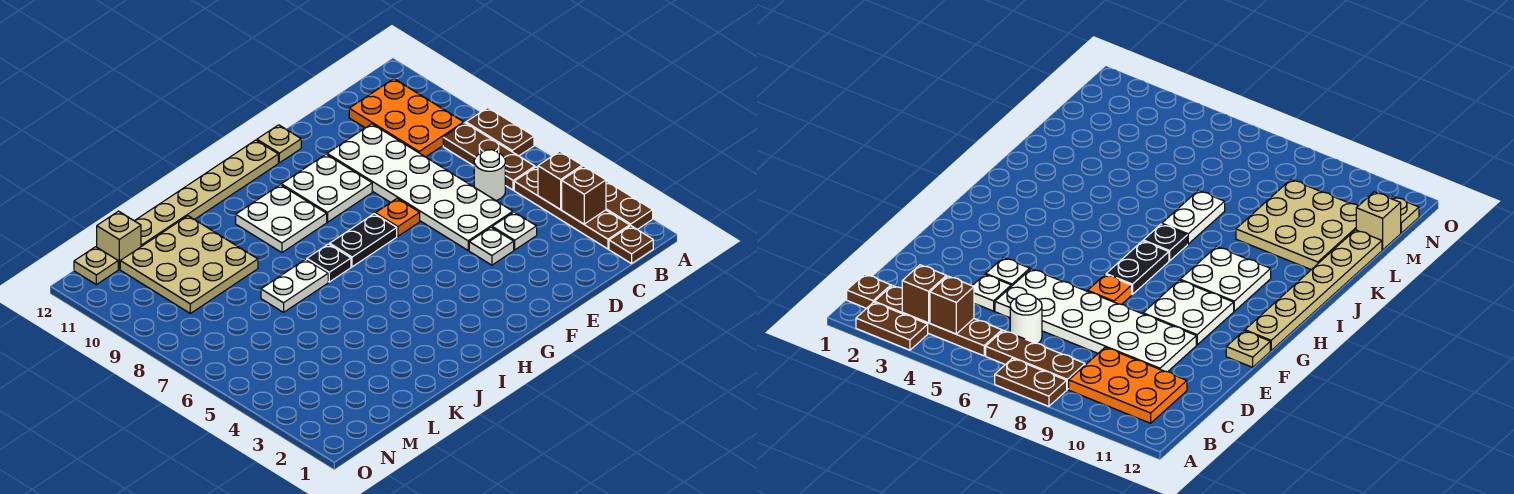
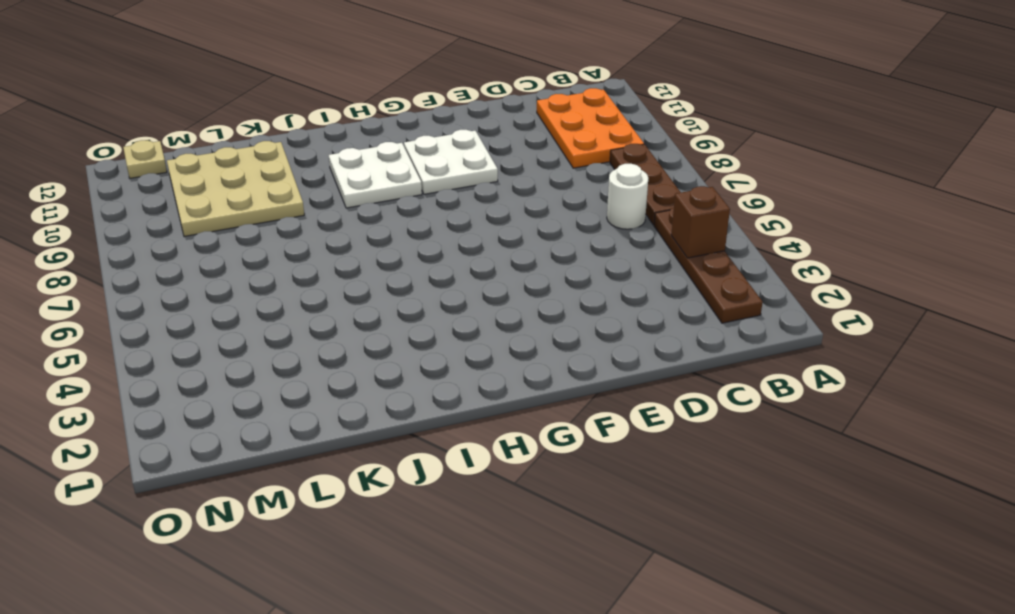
none -> brown plate A2:A3 level 1
none -> brown plate A7:A8 level 1
none -> brown plate B1 level 1

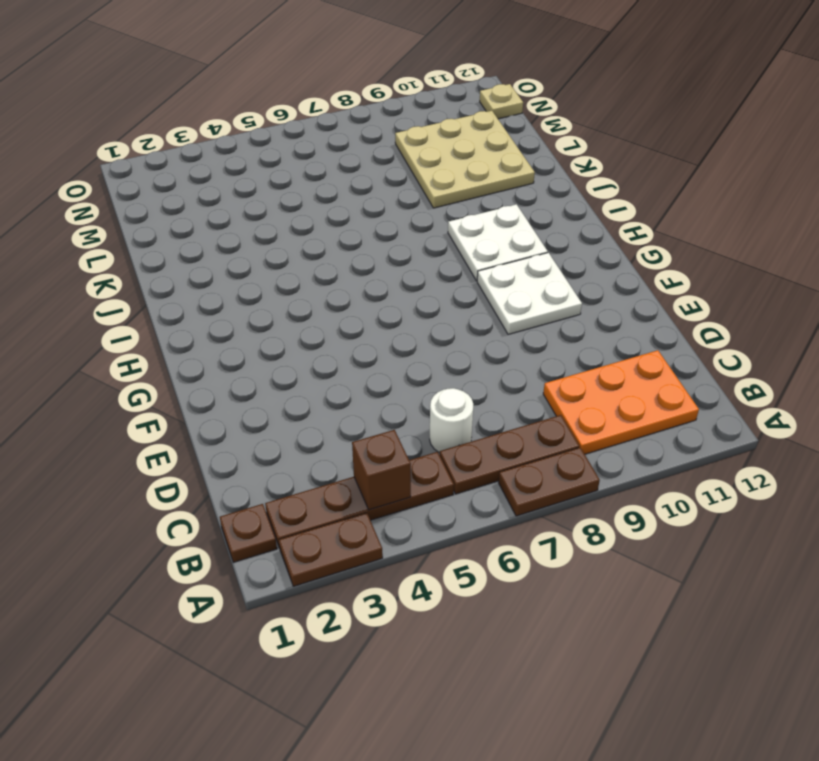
none -> white plate D4 level 1
none -> white plate D5:E10 level 1
none -> white plate E4 level 1

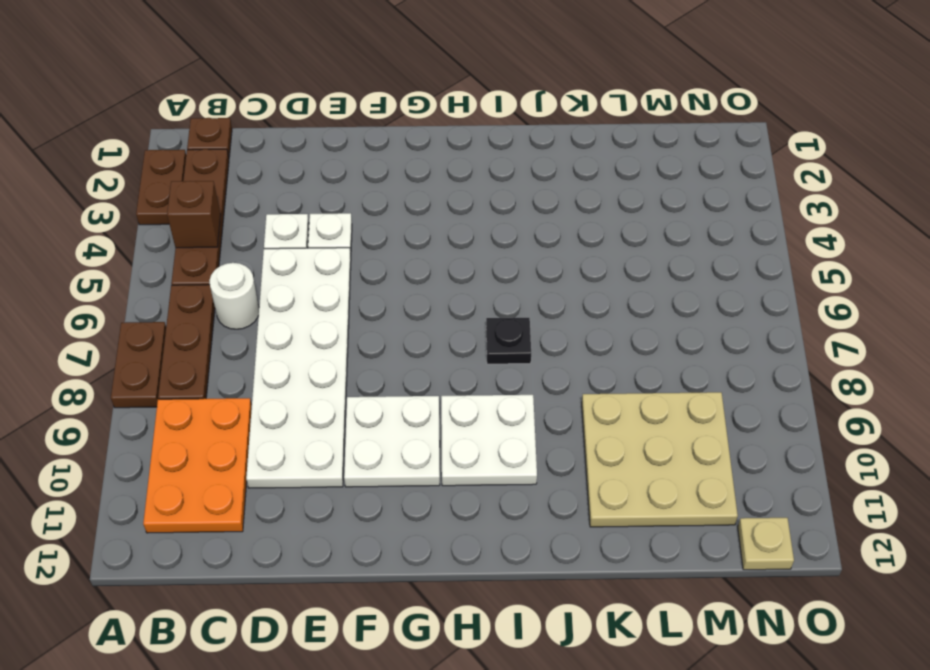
none -> orange plate F7 level 1
none -> tan plate F12 level 1
none -> black plate G7:H7 level 1

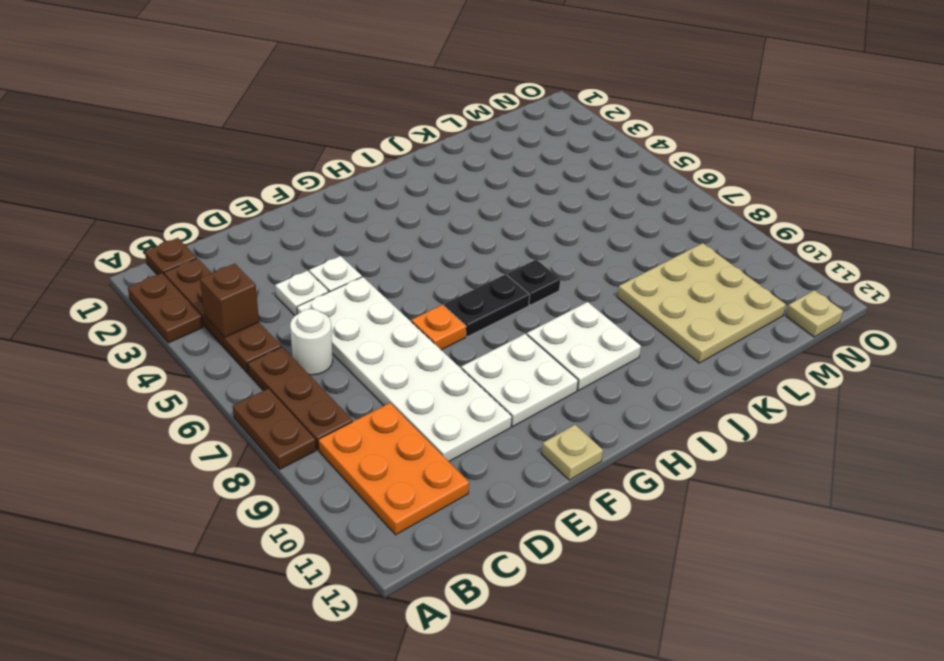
none -> tan plate G12:L12 level 1
none -> white plate J7:K7 level 1
none -> tan brick M12 level 1

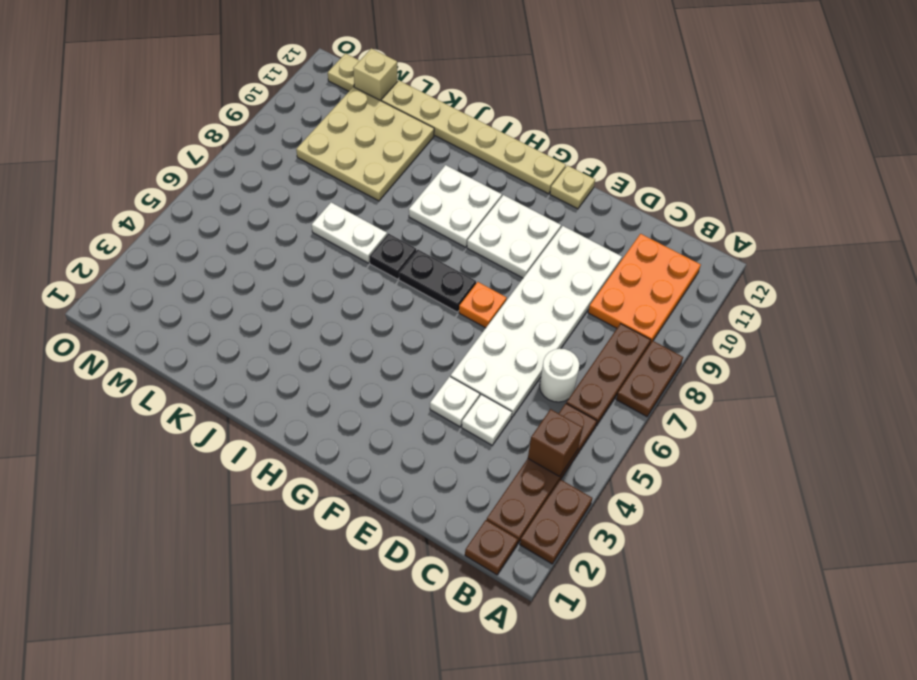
none -> brown brick B3 level 2

